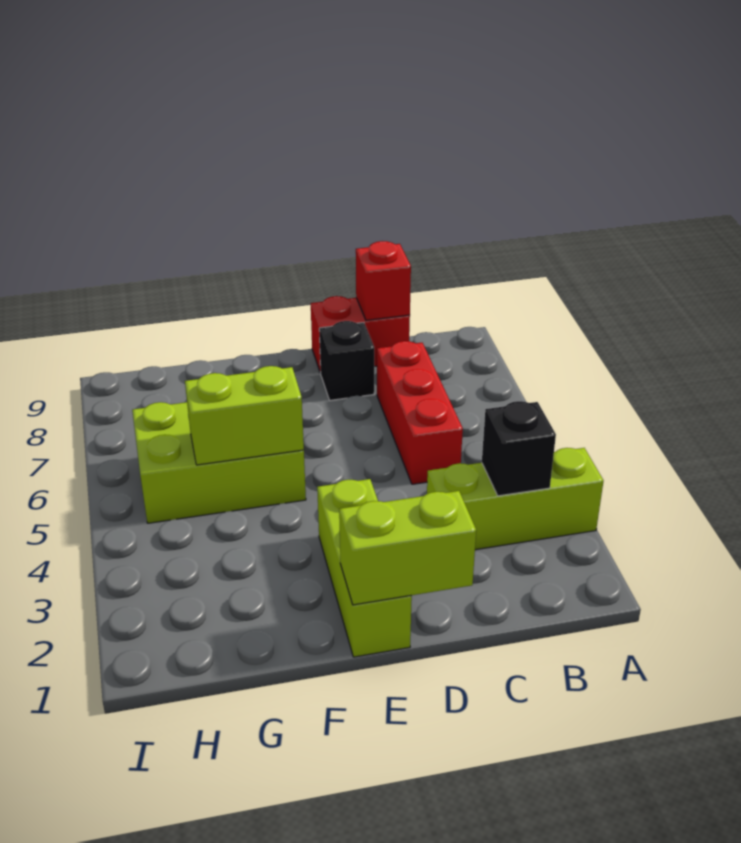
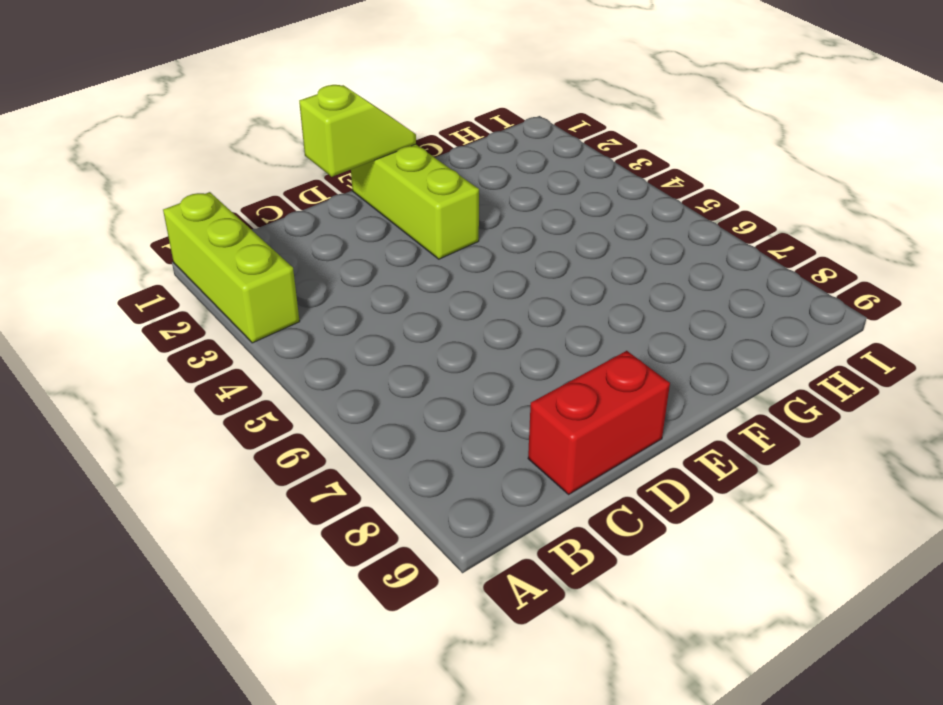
lime brick A1:A3 level 1 -> lime brick A3:C3 level 1
lime slope D1:E1 level 2 top D -> lime brick D1:E1 level 2
none -> red brick C5:C7 level 1
none -> black brick D8 level 1

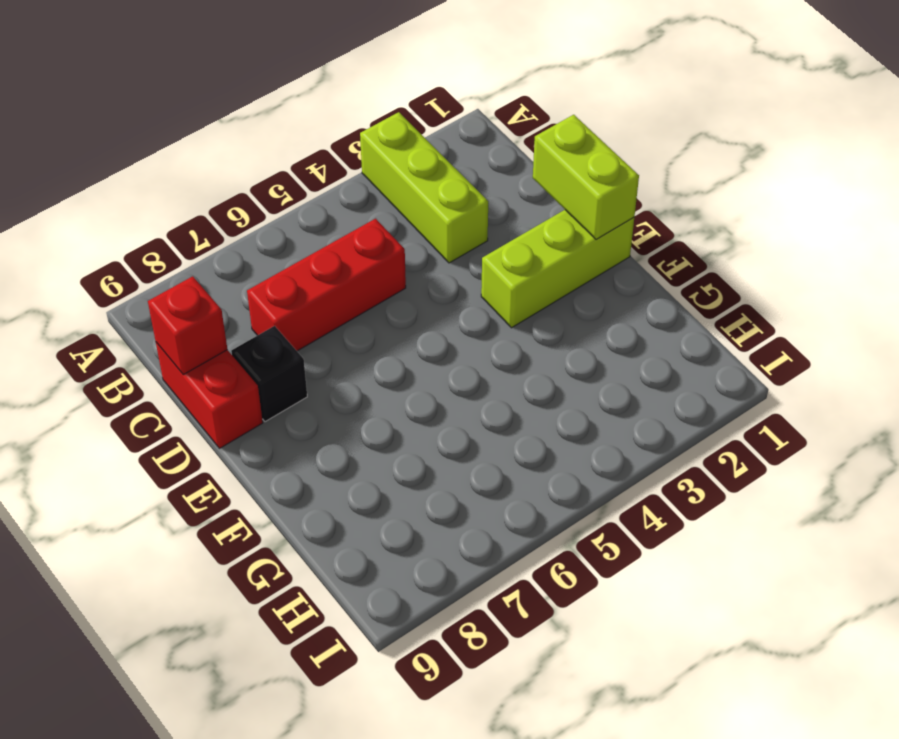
none -> lime brick F5:H6 level 1
none -> black brick B3 level 2

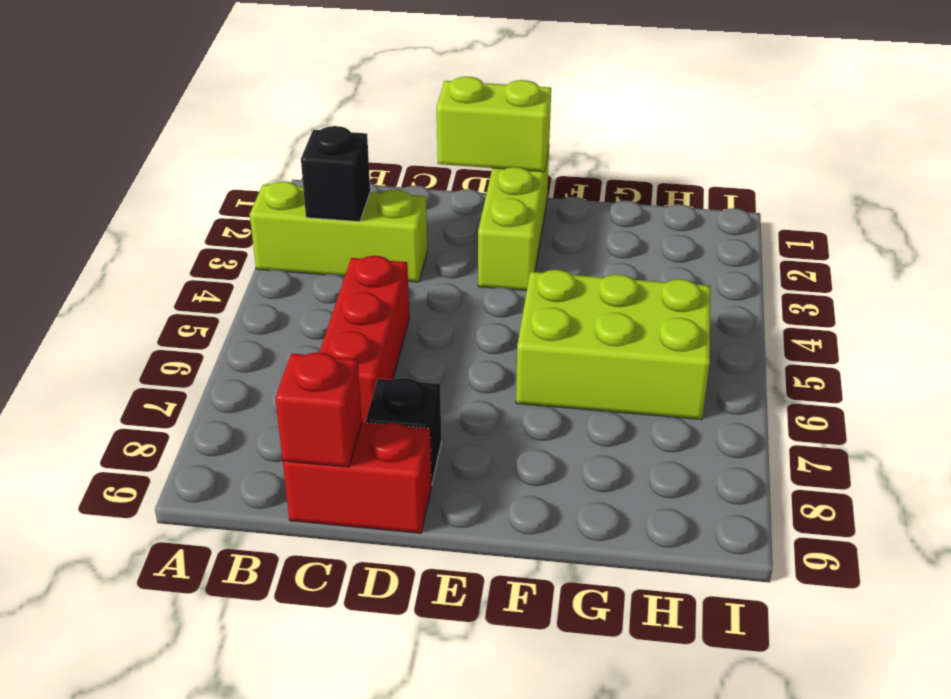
none -> lime brick F5:G5 level 2

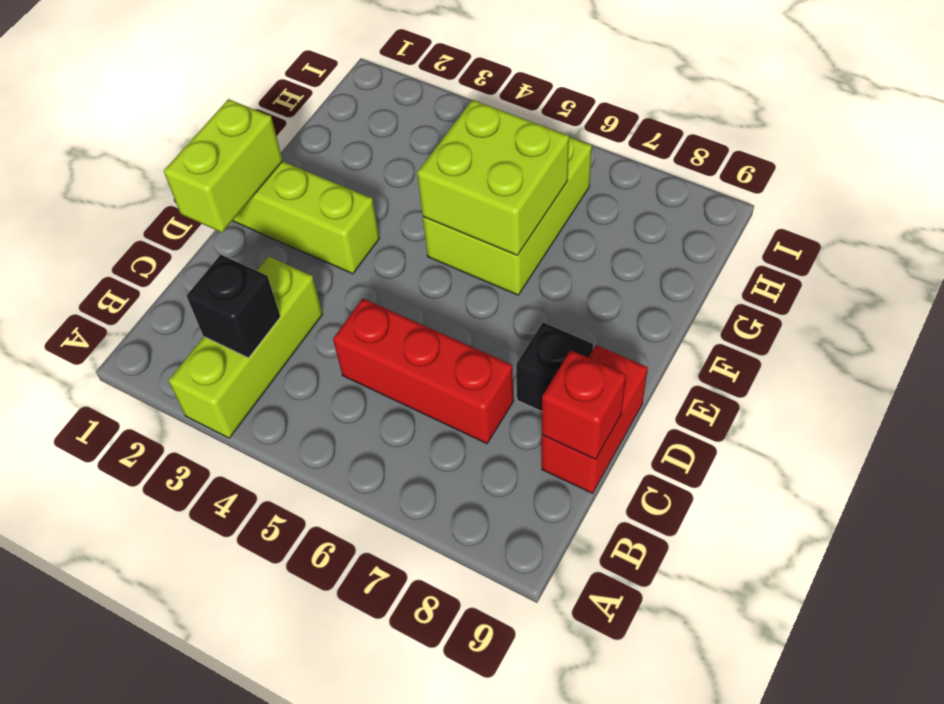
lime brick F5:G6 level 2 -> lime brick F5:G5 level 2

